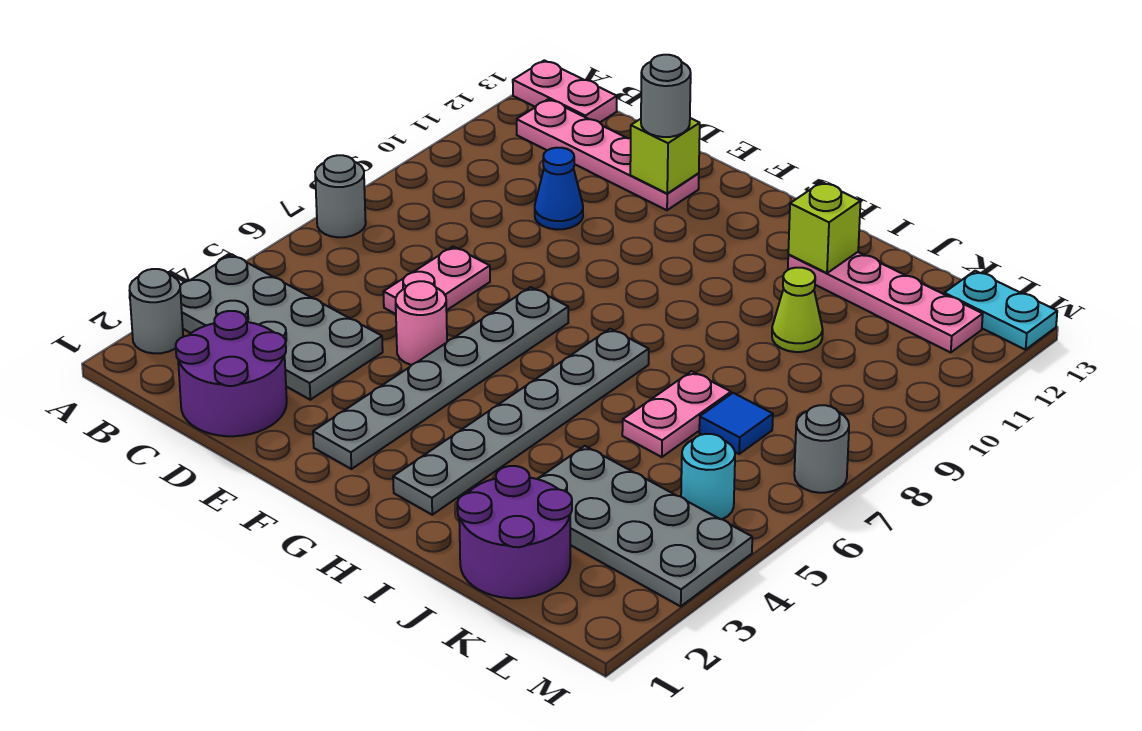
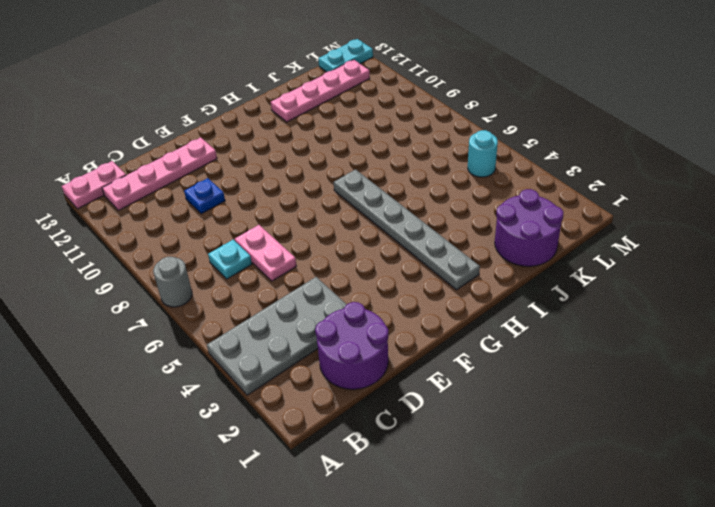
cyan plate C7 level 1 -> none
blue plate D10 level 1 -> blue cone D10 level 1
none -> grey round brick A2 level 1
none -> pink round brick E5 level 1
none -> grey plate F2:F7 level 1

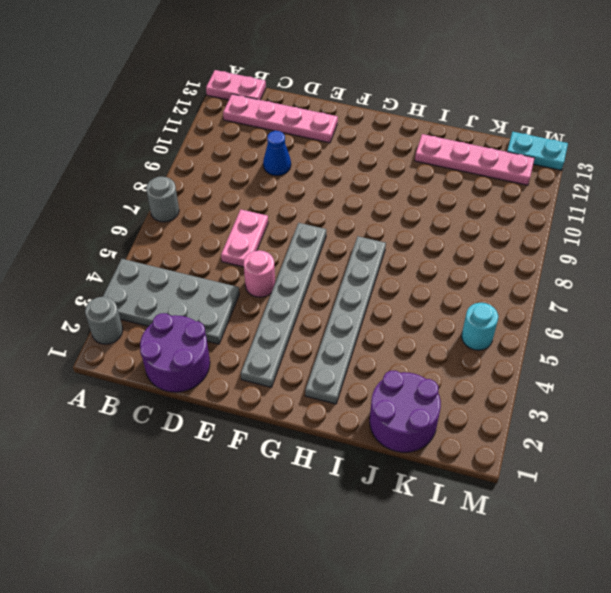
none -> grey plate J3:M4 level 1
none -> pink plate J6:J7 level 1
none -> lime cone J10 level 1

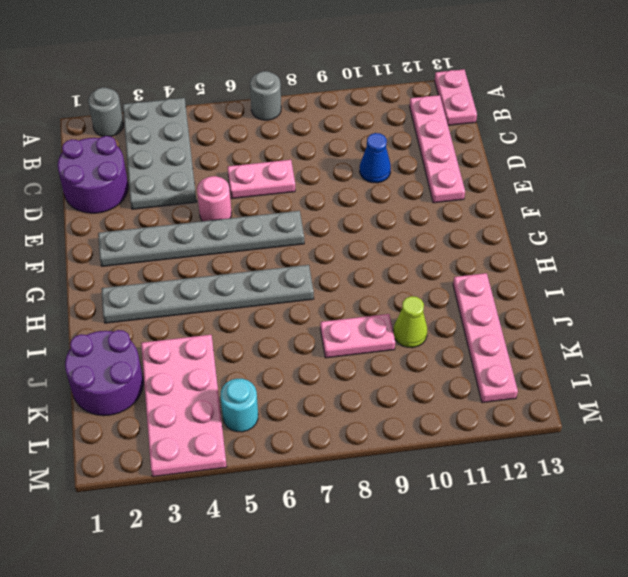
pink plate J3:M4 level 1 -> grey plate J3:M4 level 1
pink plate J8:J9 level 1 -> pink plate J6:J7 level 1
none -> blue tile K7 level 1
none -> cyan plate L13:M13 level 1
none -> grey round brick M7 level 1

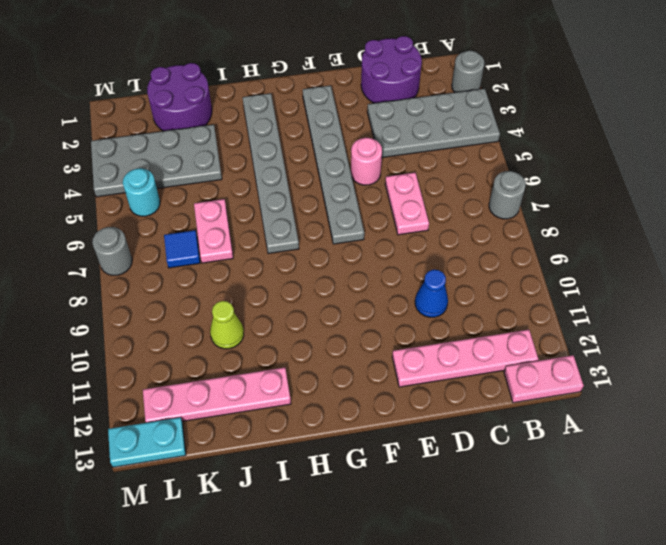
none -> lime brick E12 level 2
none -> lime brick I12 level 2
none -> grey round brick E12 level 3

